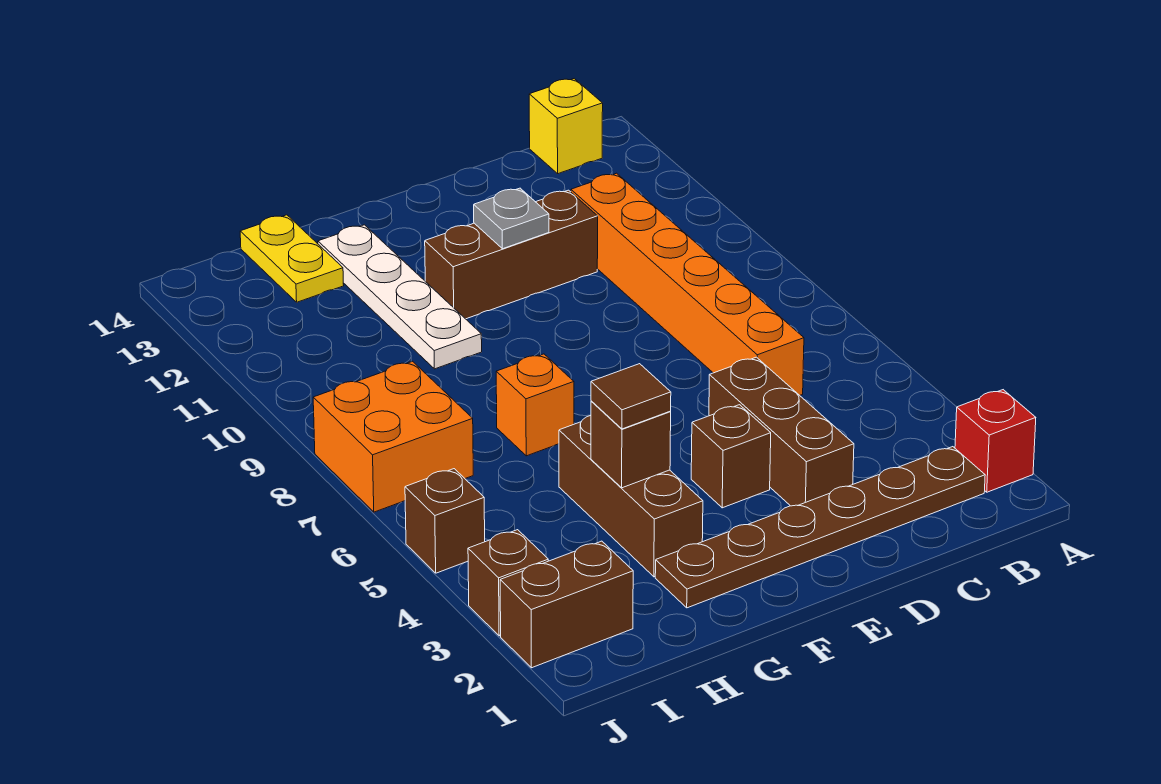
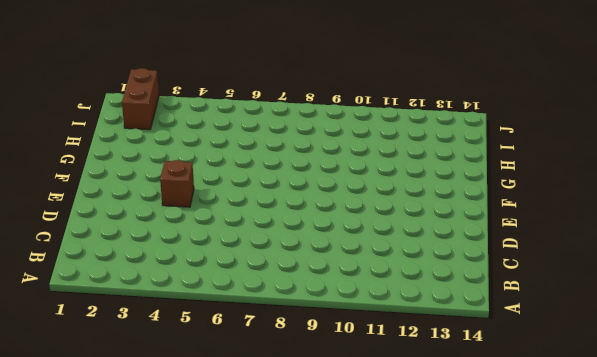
none -> red brick A2 level 1
none -> brown plate B2:G2 level 1
none -> yellow brick B14 level 1

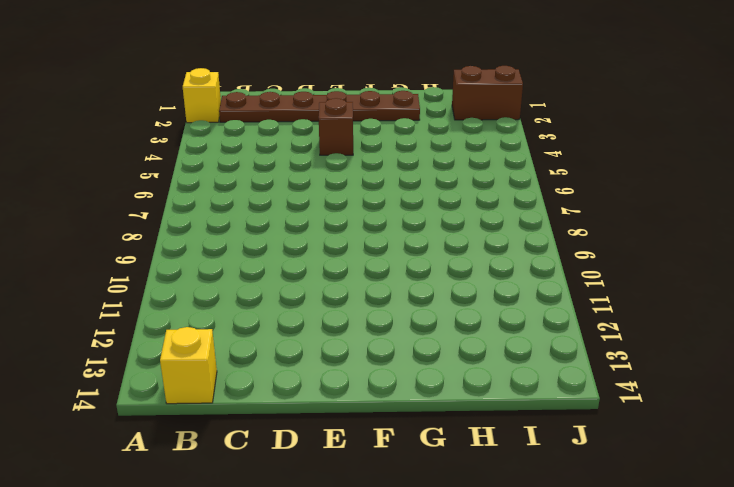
yellow brick A2 level 1 -> red brick A2 level 1
none -> orange brick C6:C11 level 1
none -> brown brick D3:D5 level 1
none -> brown brick D11:F11 level 1

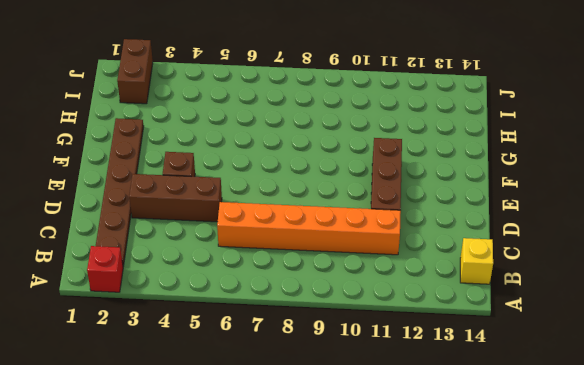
none -> brown brick G3:G5 level 1
none -> orange brick G7 level 1
none -> white plate G10:G13 level 1

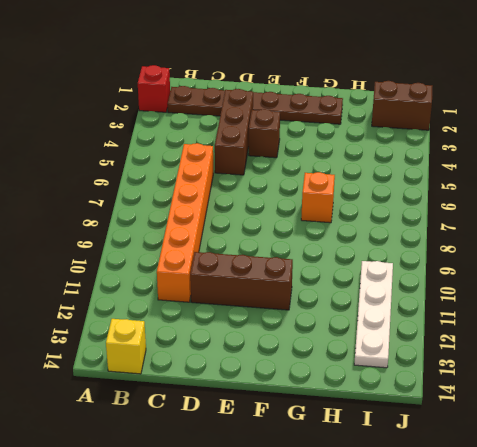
white plate I10:I13 level 1 -> white plate G10:G13 level 1
none -> brown brick G3:G5 level 1
none -> yellow plate H13:H14 level 1
none -> orange brick I7:J8 level 1

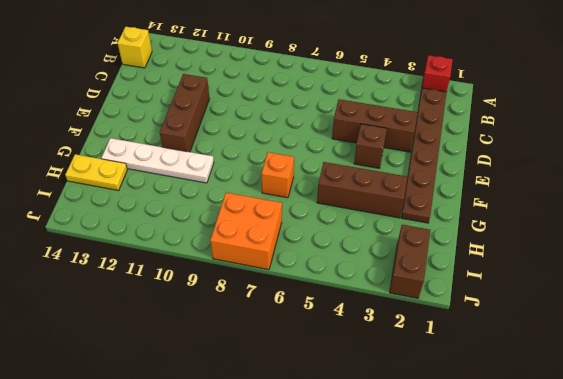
none -> orange brick C6:C11 level 1
none -> brown brick J3 level 1
none -> brown brick J5 level 1

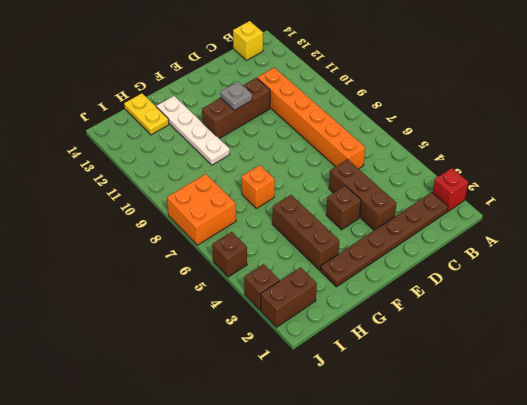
none -> brown brick G4 level 2
none -> brown tile G4 level 3

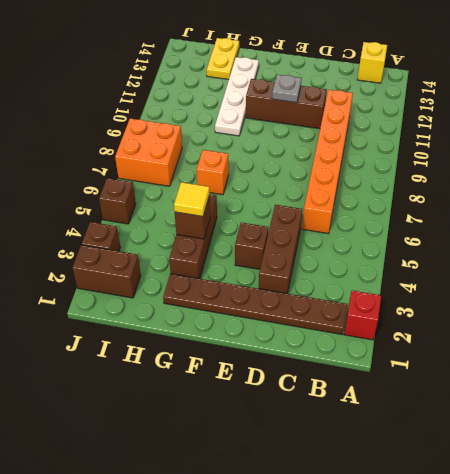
yellow tile G4 level 3 -> brown tile G4 level 3

